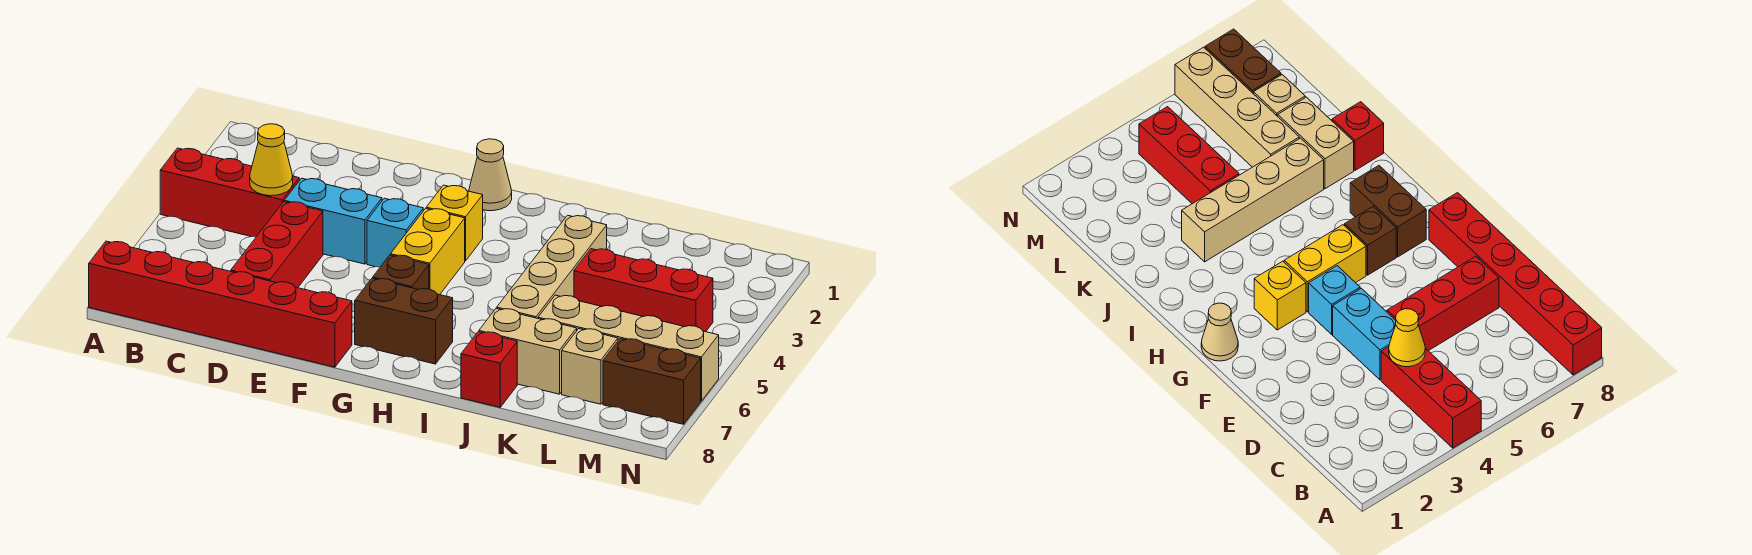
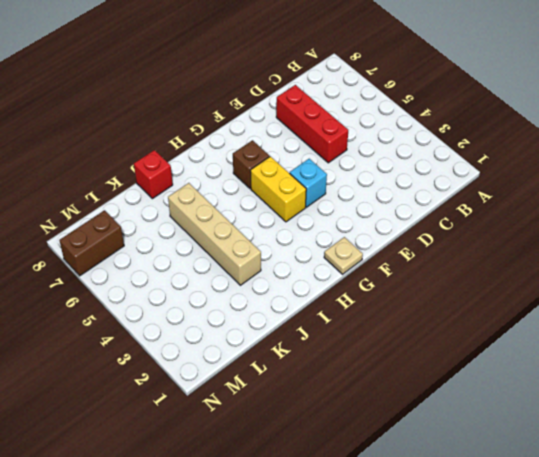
tan plate G1 level 1 -> tan cone G1 level 1
none -> red brick A4:C4 level 1
none -> red brick A8:F8 level 1
none -> cyan brick D4:E4 level 1

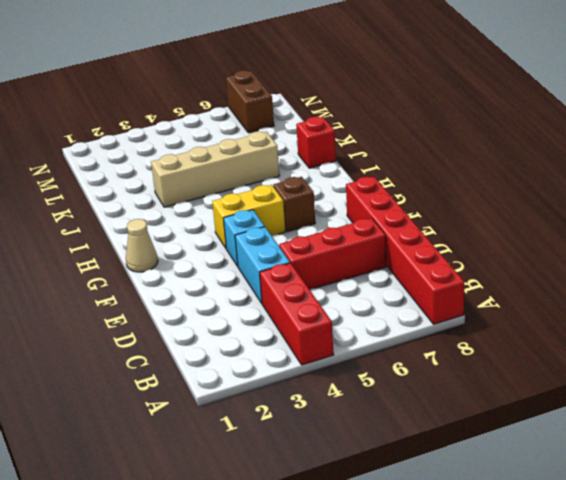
none -> yellow brick G3 level 1
none -> brown brick G7:H7 level 1
none -> tan brick J7:K7 level 1

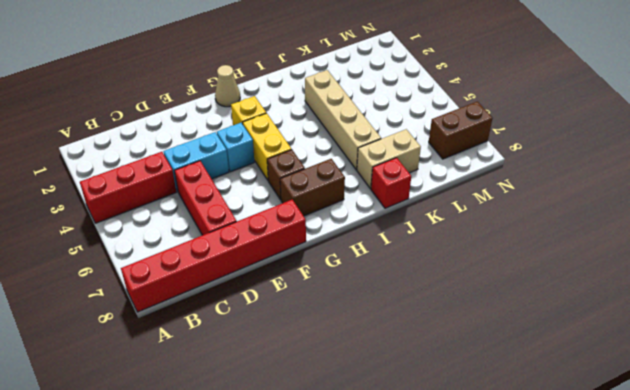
none -> red brick K4:M4 level 1
none -> tan brick K6:N6 level 1
none -> tan brick L7 level 1

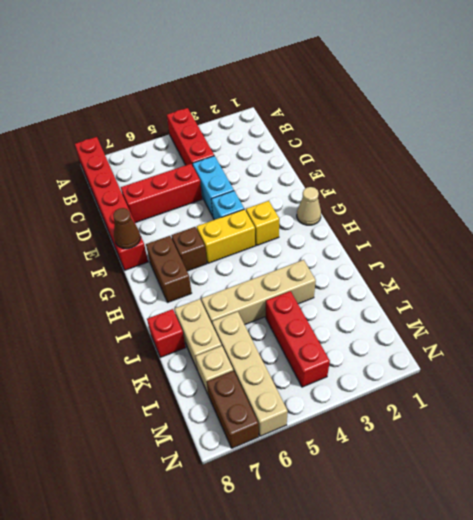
brown cone F8 level 2 -> none
none -> yellow cone C4 level 2

